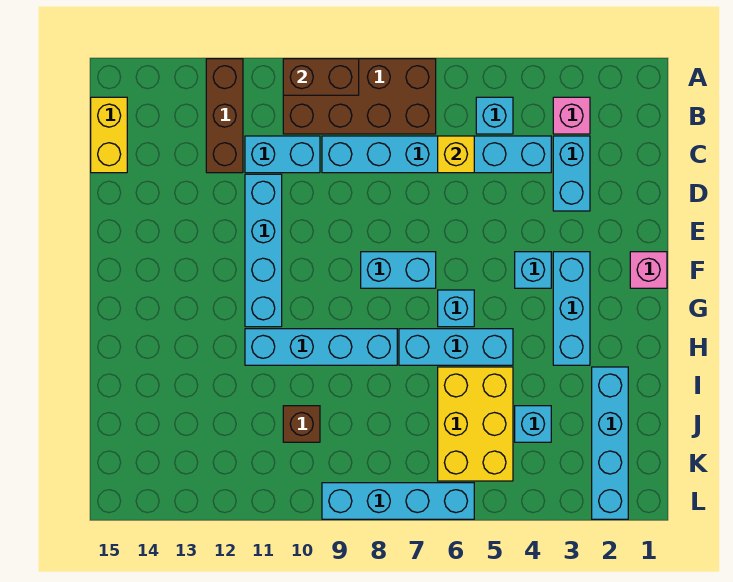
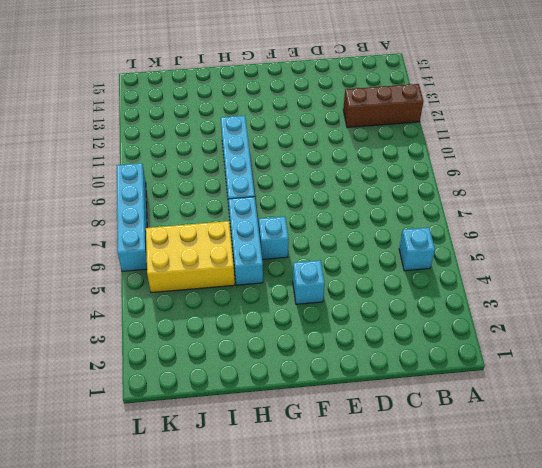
none -> brown brick A7:B10 level 1
none -> pink brick B3 level 1
none -> yellow brick B15:C15 level 1

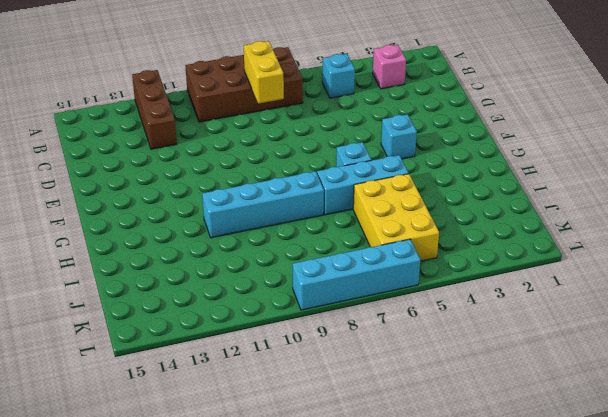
yellow brick B8:C8 level 2 -> yellow brick B15:C15 level 1
none -> cyan brick C3:D3 level 1
none -> cyan brick C4:C9 level 1
none -> cyan brick C10:C11 level 1

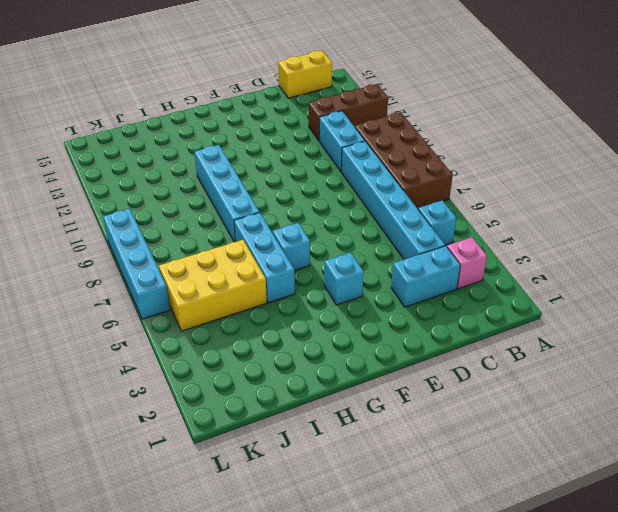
none -> cyan brick D11:G11 level 1
none -> pink brick F1 level 1
none -> cyan brick F3:H3 level 1

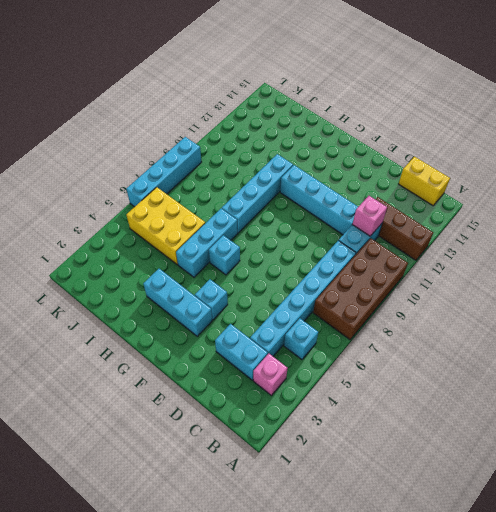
pink brick C11 level 2 -> pink brick F1 level 1
none -> cyan brick F7:F8 level 1
none -> cyan brick I2:L2 level 1
none -> cyan brick J4 level 1

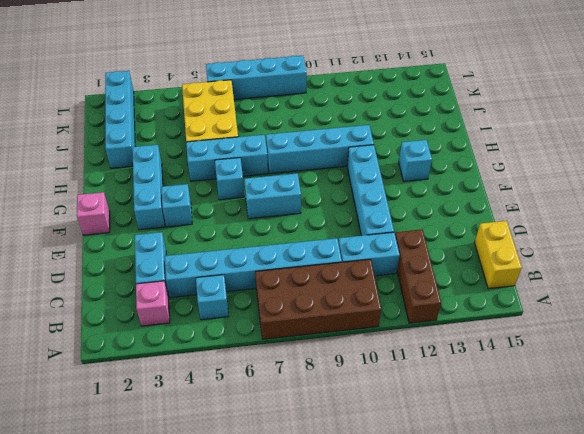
cyan brick G13 level 1 -> cyan brick J4 level 1
none -> brown brick J10 level 1
none -> brown brick A9:A10 level 2
none -> yellow brick C6 level 2

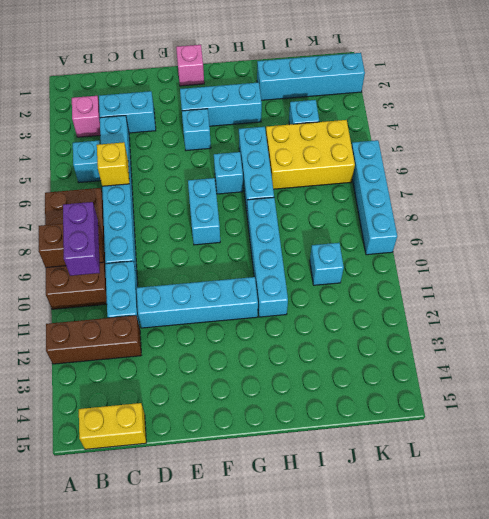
brown brick A9:B9 level 2 -> brown brick A9:A10 level 2
purple brick B9:B10 level 3 -> none
cyan brick J10 level 1 -> brown brick J10 level 1

